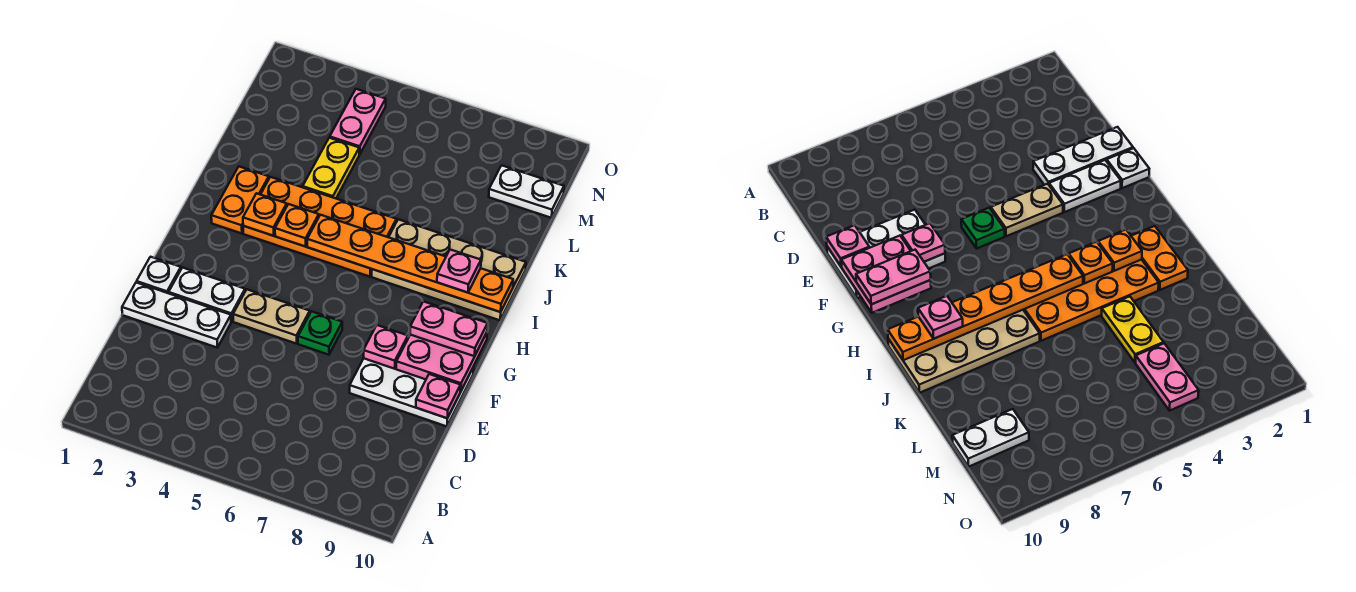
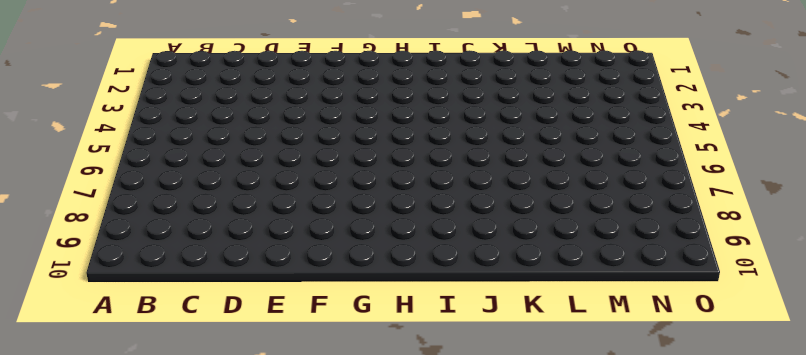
none -> white plate E1:E3 level 1
none -> white plate E8:F10 level 1
none -> white plate F1 level 1

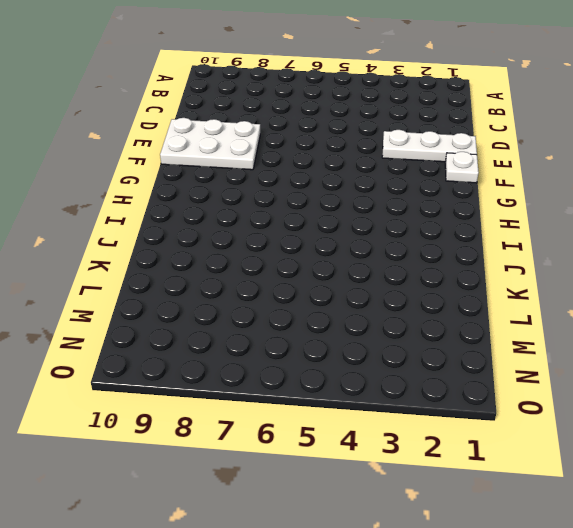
none -> white plate F2:F3 level 1
none -> tan plate F4:F5 level 1
none -> green plate F6 level 1

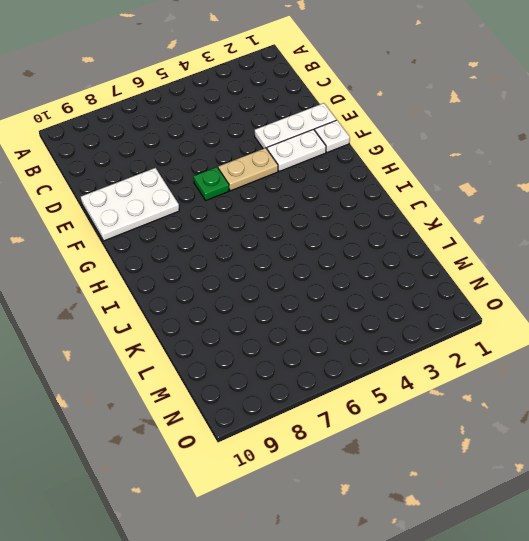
none -> orange plate I2:J2 level 1
none -> orange plate I3:J6 level 1
none -> tan plate I7:J10 level 1

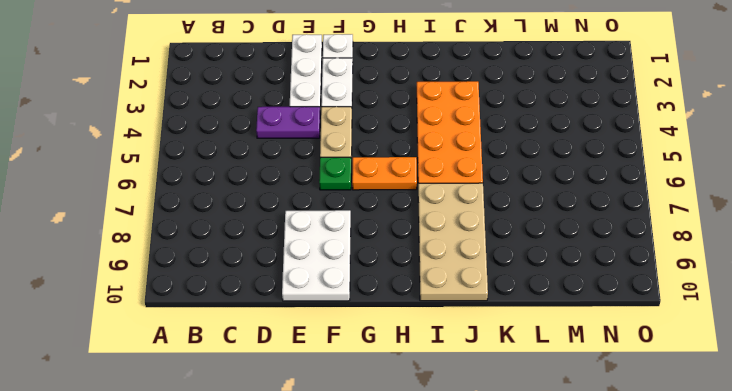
purple plate D4:E4 level 1 -> none
orange plate G6:H6 level 1 -> orange plate I2:J2 level 1
none -> yellow plate K4:L4 level 1
none -> pink plate M4:N4 level 1
none -> white plate M9:M10 level 1

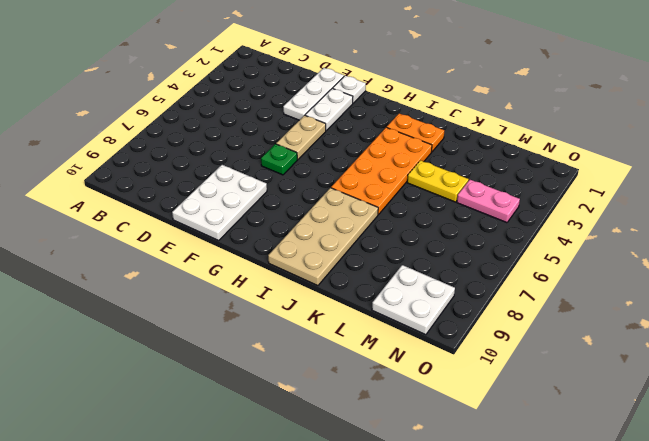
white plate M9:N10 level 1 -> white plate M9:M10 level 1
none -> pink plate E10 level 2
none -> pink plate F8 level 2
none -> pink plate F9:G10 level 2

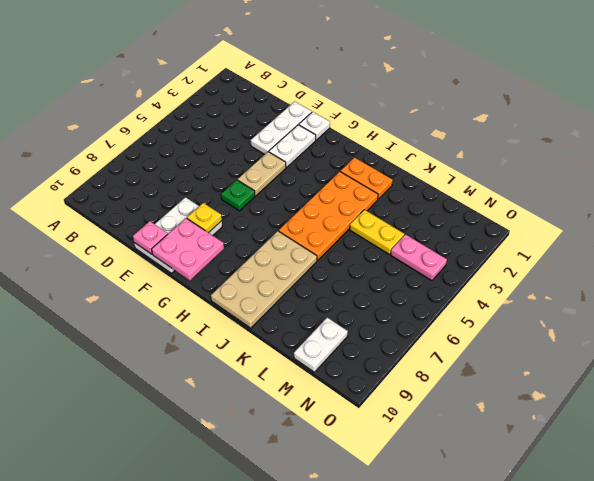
yellow plate F8 level 2 -> pink plate F8 level 2
none -> orange plate I3 level 2
none -> orange plate I4 level 2
none -> orange plate I5:I10 level 2

